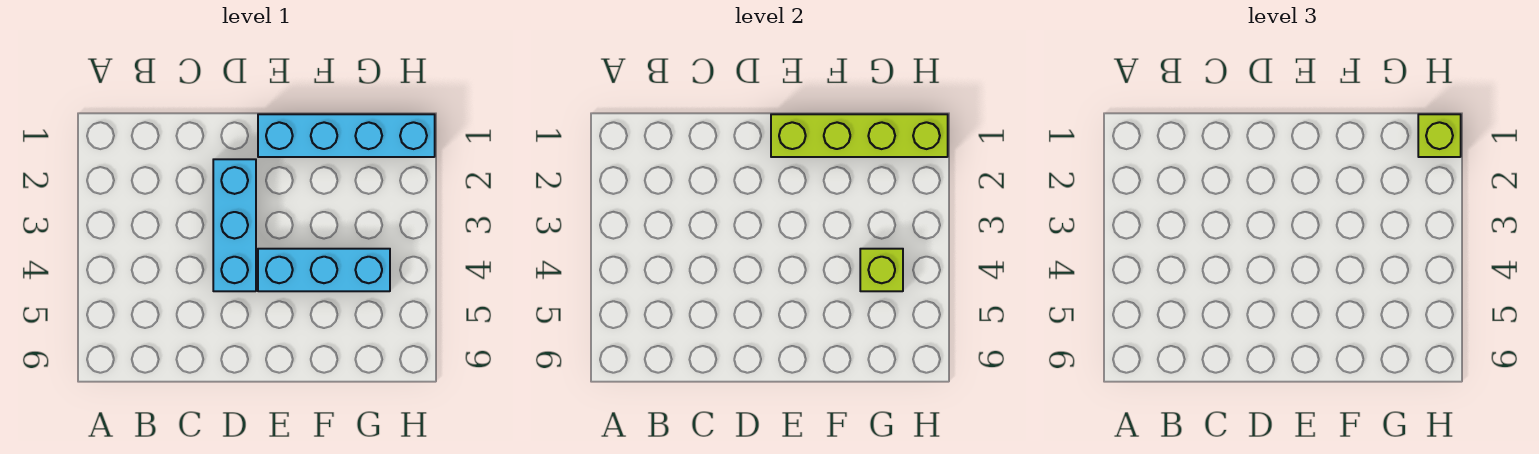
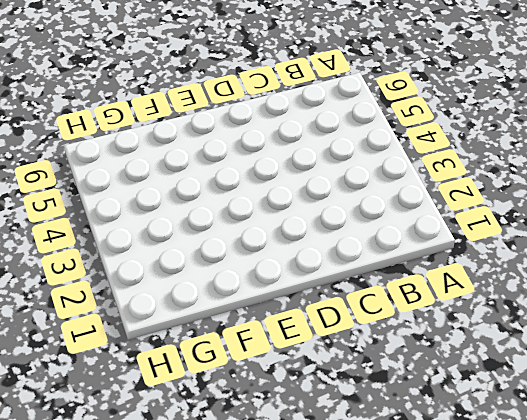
none -> cyan brick D2:D4 level 1
none -> cyan brick E1:H1 level 1

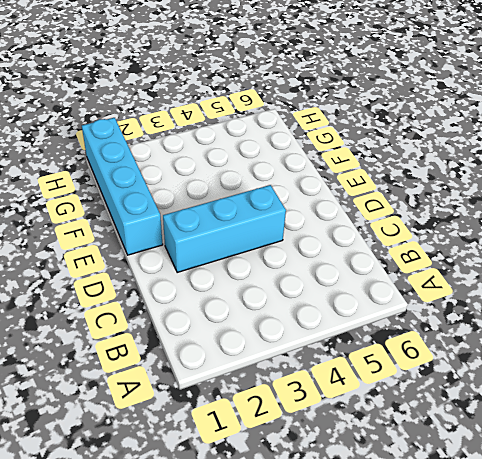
none -> cyan brick E4:G4 level 1
none -> lime brick E1:H1 level 2

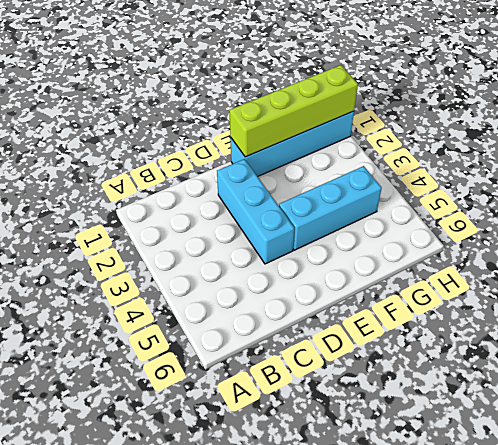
none -> lime brick G4 level 2
none -> lime brick H1 level 3

